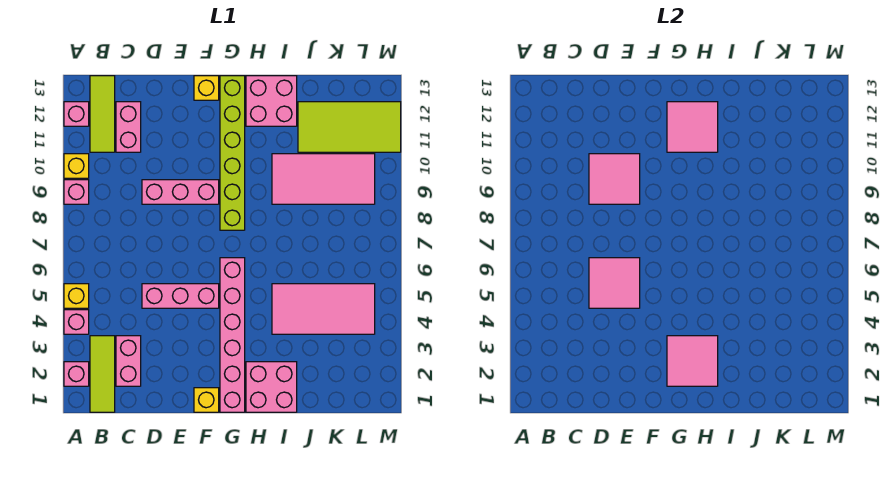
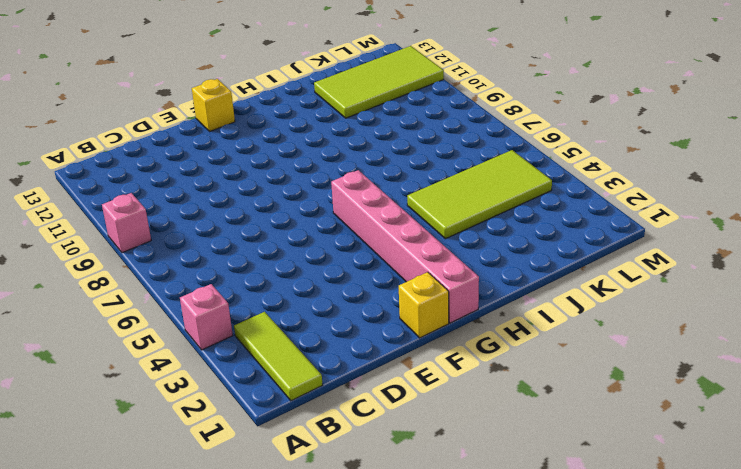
lime tile I4:L5 level 1 -> pink tile I4:L5 level 1
none -> pink brick A2 level 1
none -> yellow brick A5 level 1
none -> yellow brick A10 level 1

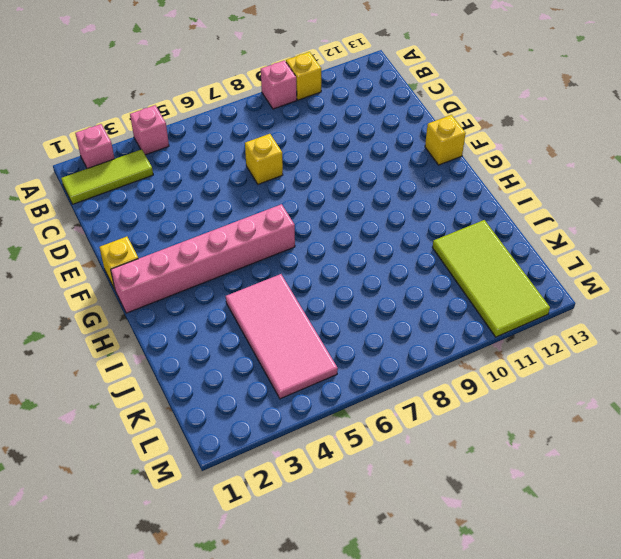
yellow brick D7 level 1 -> yellow brick A5 level 1
none -> pink brick A12 level 1
none -> lime tile B11:B13 level 1
none -> pink brick C2:C3 level 1

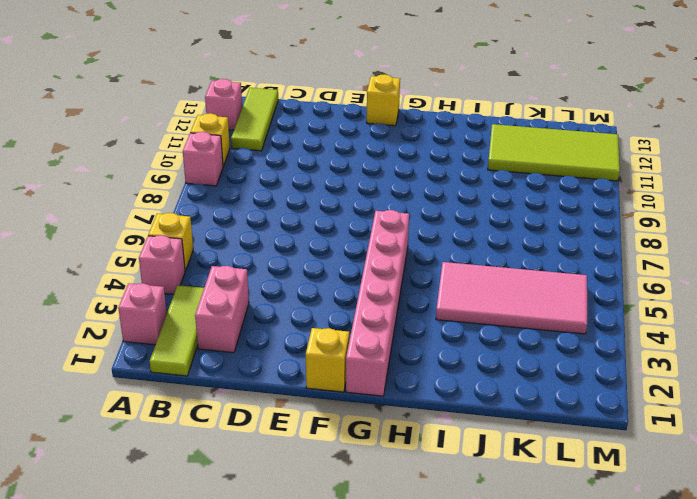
none -> pink brick C11:C12 level 1
none -> pink brick D5:F5 level 1
none -> pink brick D9:F9 level 1

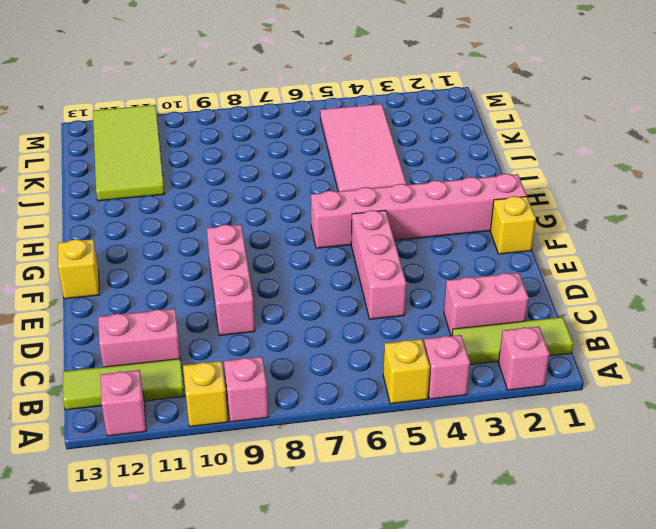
none -> lime brick G8:G13 level 1
none -> pink brick H1:I2 level 1
none -> pink brick H12:I13 level 1

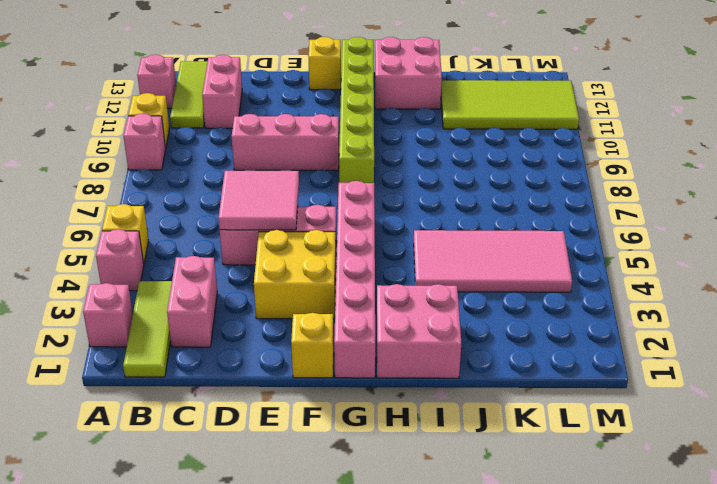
yellow brick E3:F4 level 1 -> none
none -> pink tile I9:L10 level 1
none -> pink tile D9:E10 level 2
none -> pink tile G2:H3 level 2

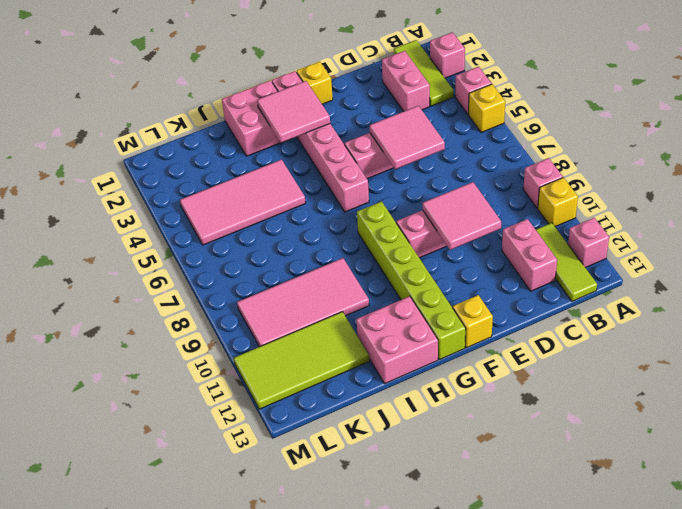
none -> pink tile G11:H12 level 2

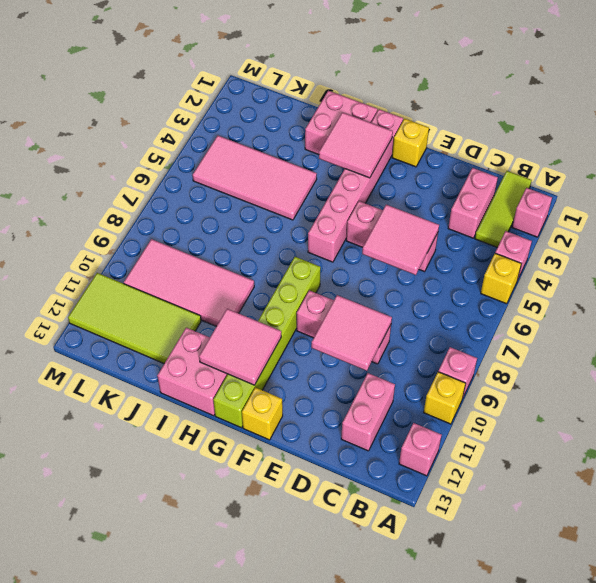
none -> lime tile B11:B13 level 1

